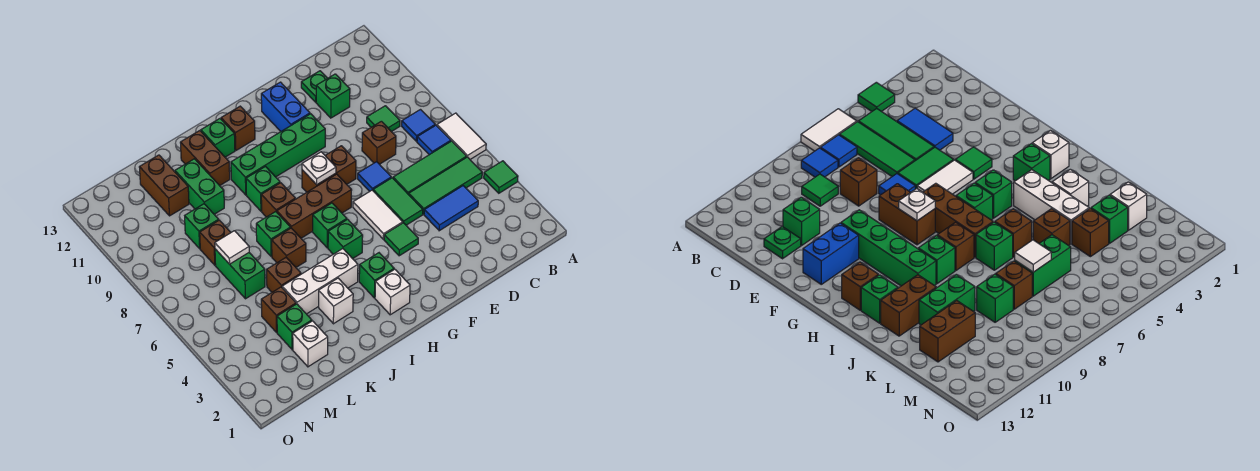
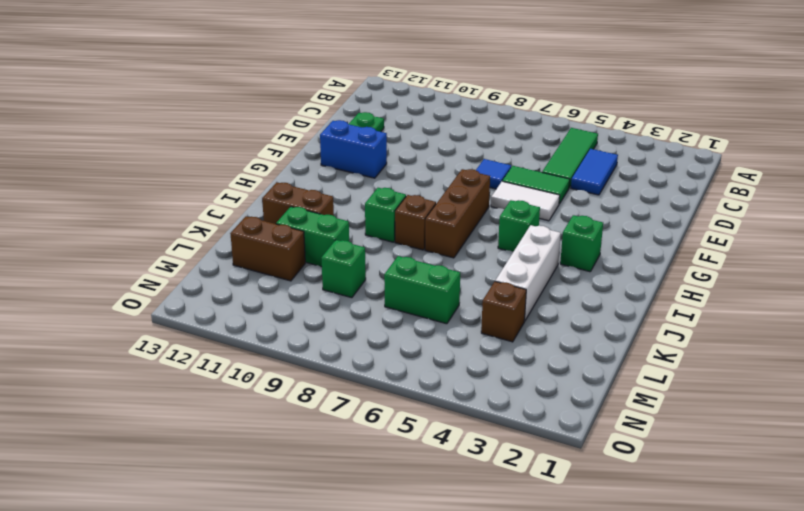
none -> green tile A4 level 1
none -> white tile A6:A7 level 1
none -> green tile B6:D6 level 1
none -> blue tile B7 level 1

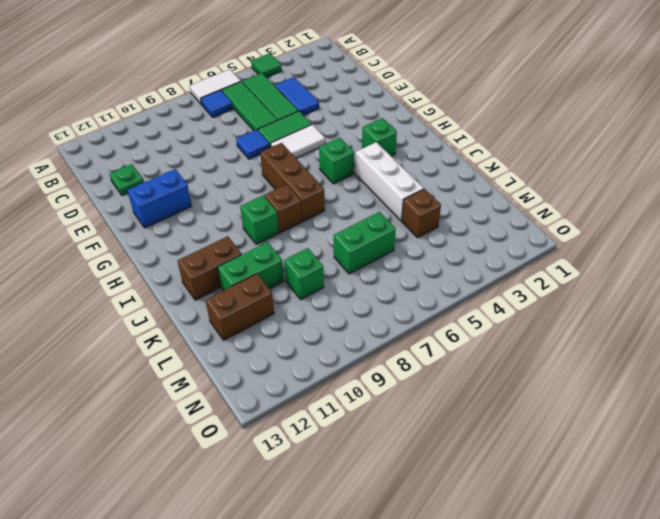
none -> blue tile B8 level 1
none -> green tile C9 level 1
none -> brown brick D8 level 1
none -> green brick D11 level 1

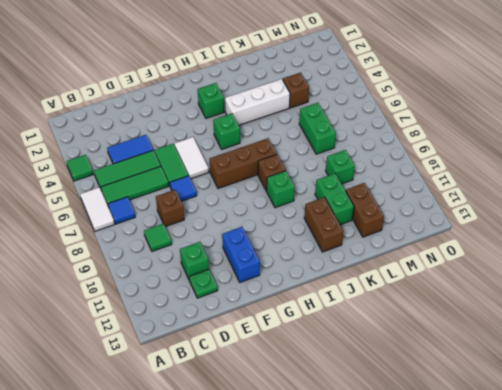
none -> blue tile B8 level 1
none -> green tile F4 level 1
none -> brown brick F8:G8 level 1
none -> green brick F10:I10 level 1

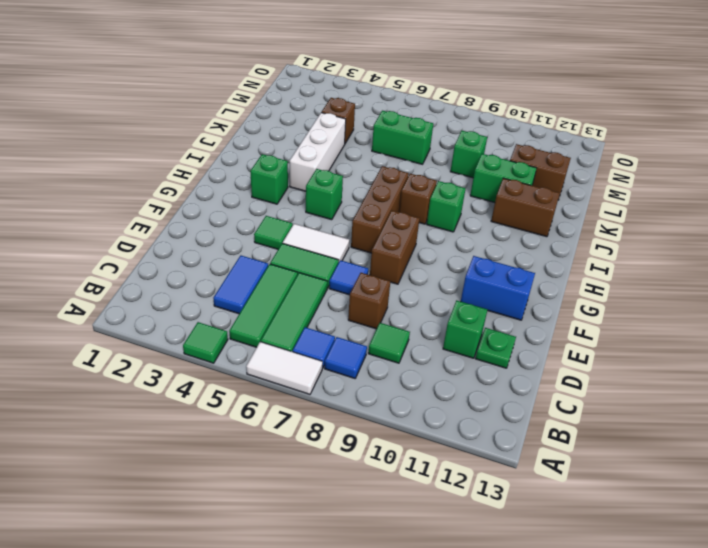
none -> green brick F10:I10 level 1
none -> white brick H2 level 1
none -> green brick H6 level 1
none -> brown brick H12 level 1

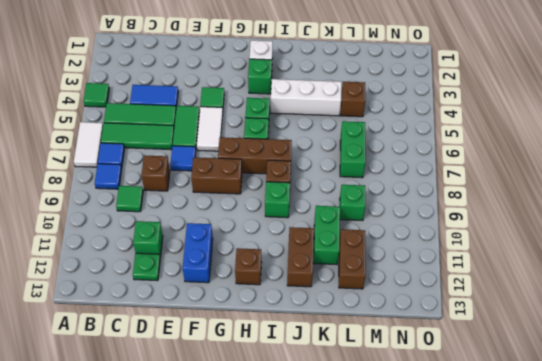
none -> green brick F10:I10 level 1
none -> green brick I12 level 1
none -> white brick J3 level 1
none -> brown brick J6 level 1

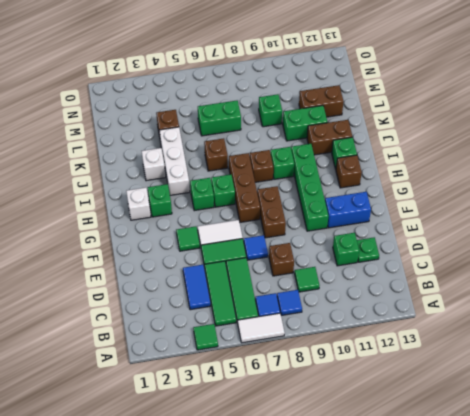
none -> green brick J7 level 1
none -> brown brick K5 level 1
none -> white brick L2 level 1
none -> green brick L3 level 1

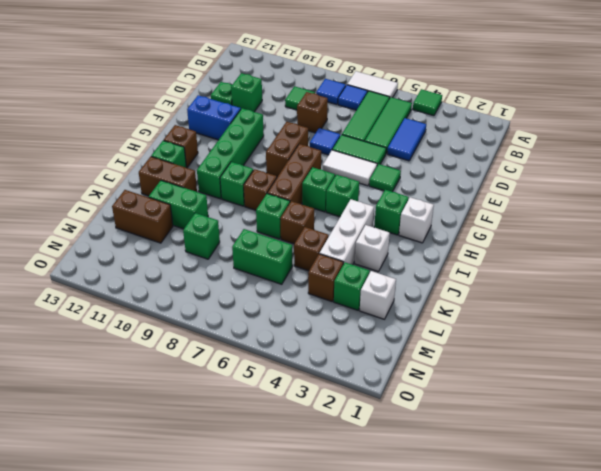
none -> brown brick L8 level 1
none -> white plate G8 level 2
none -> white tile L7 level 2

